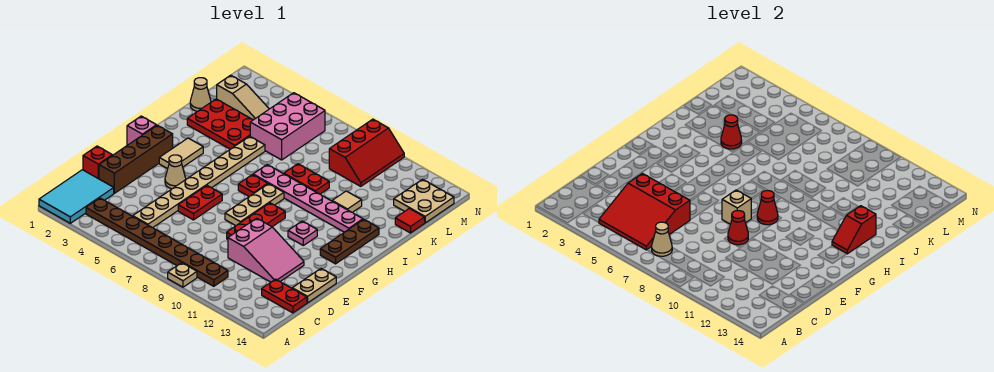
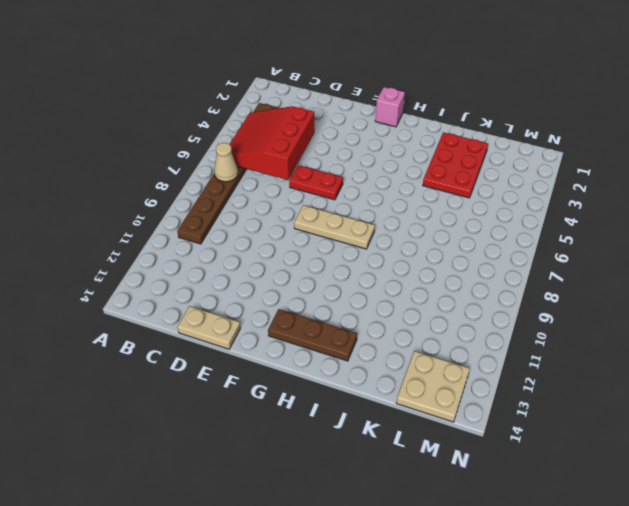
none -> cyan tile A1:C2 level 1
none -> tan plate A9 level 1
none -> tan plate C5:J5 level 1
none -> red plate C13:C14 level 1

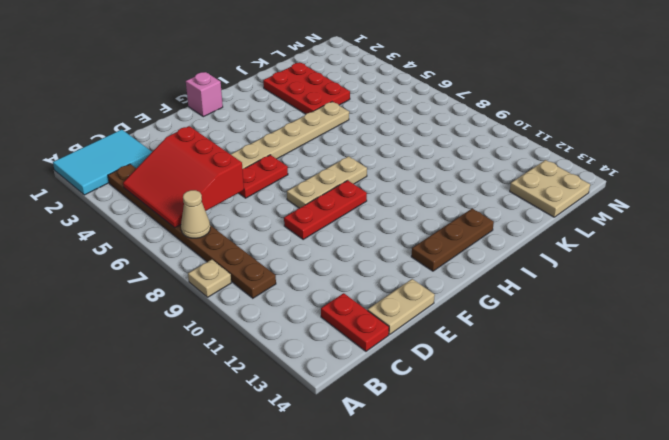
none -> red brick D1 level 1
none -> brown brick D2:G2 level 1
none -> pink slope D10:E12 level 1 top 10
none -> tan cone F4 level 1

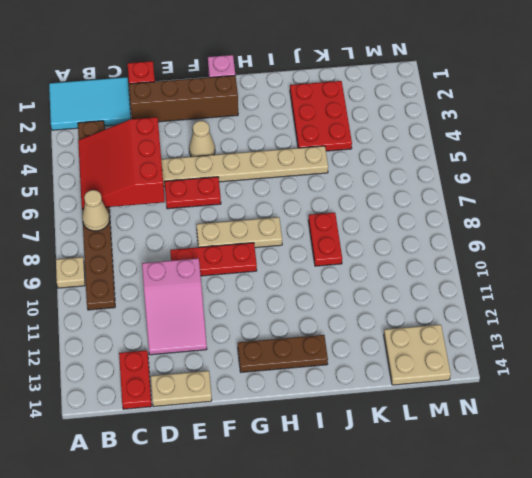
none -> tan tile G3:H3 level 1
none -> pink plate G11 level 1
none -> red plate H7 level 1
none -> pink plate I7:I12 level 1

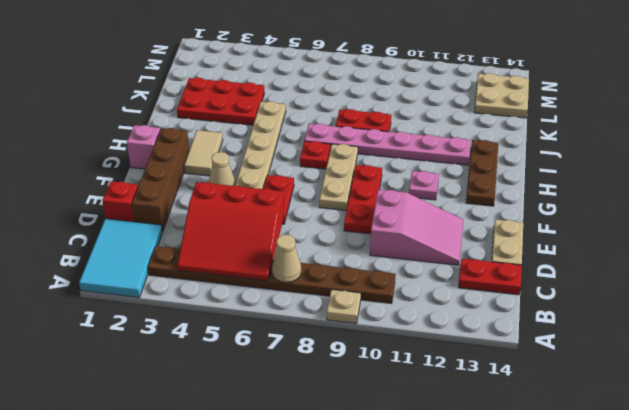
none -> tan tile J11 level 1
none -> tan cone K1 level 1
none -> pink brick K5:M6 level 1
none -> red tile K14 level 1

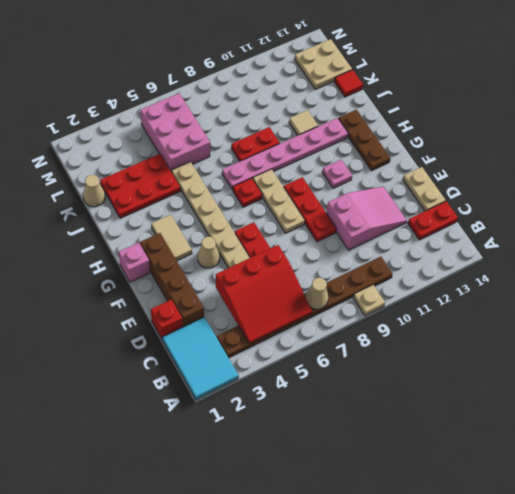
none -> tan slope L2:L4 level 1 top 2
none -> red slope L9:N10 level 1 top 9
none -> red cone E9 level 2
none -> tan brick F8 level 2

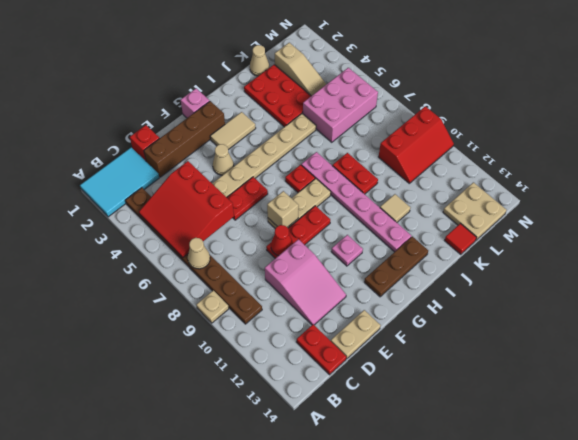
none -> red cone G9 level 2
none -> red slope H13:I13 level 2 top I
none -> red cone J4 level 2

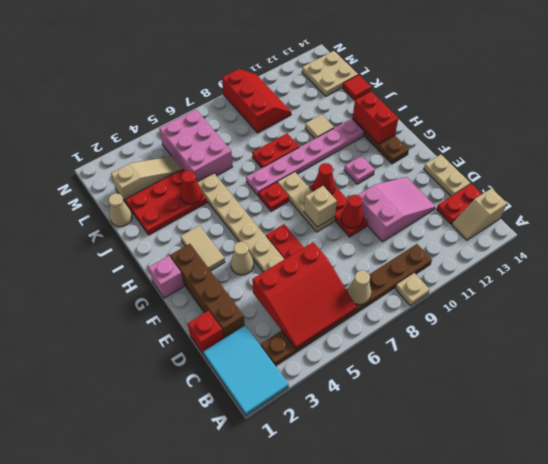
tan slope B13:B14 level 1 top 14 -> none
red brick H13:I13 level 2 -> red slope H13:I13 level 2 top I

